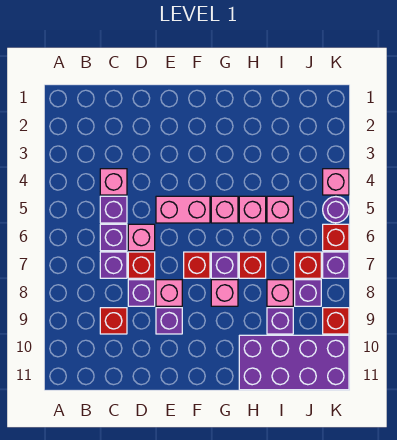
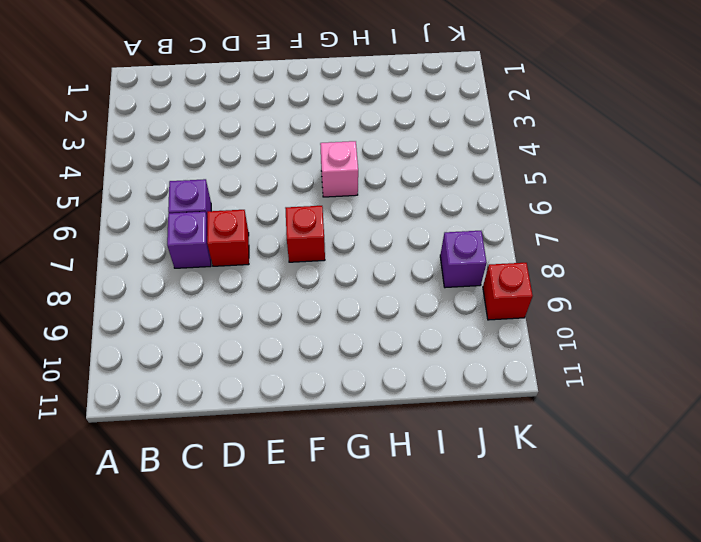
none -> pink brick C4 level 1
none -> purple brick C5 level 1
none -> red brick C9 level 1

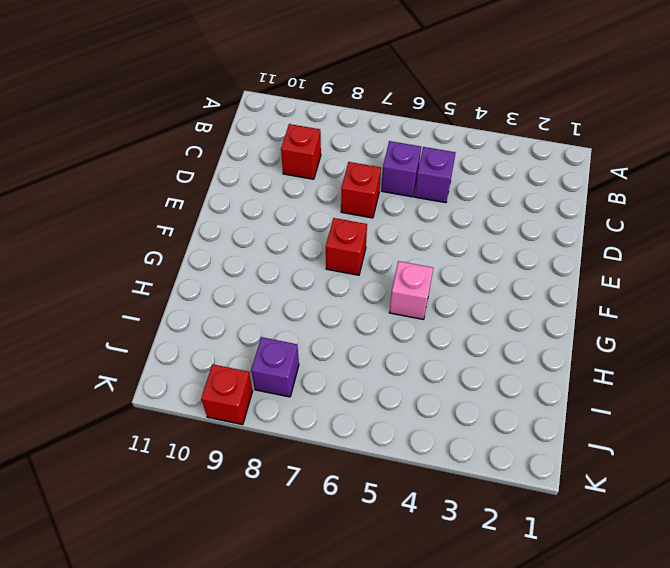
none -> pink brick C4 level 1
none -> purple brick C7 level 1
none -> pink brick D6 level 1

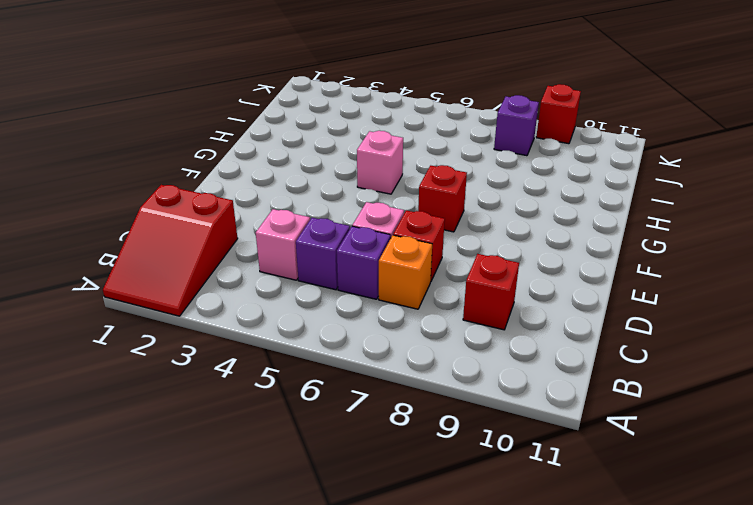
red slope A1:C2 level 1 top C -> none
orange brick C7 level 1 -> purple brick C7 level 1
none -> purple brick D8 level 1
none -> pink brick E5:F5 level 1
none -> pink brick E8 level 1

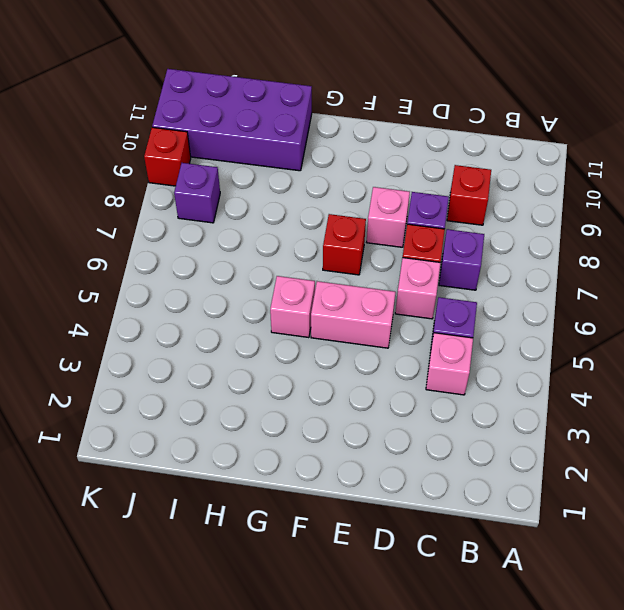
none -> purple brick C6 level 1
none -> purple brick E9 level 1
none -> purple brick G7 level 1

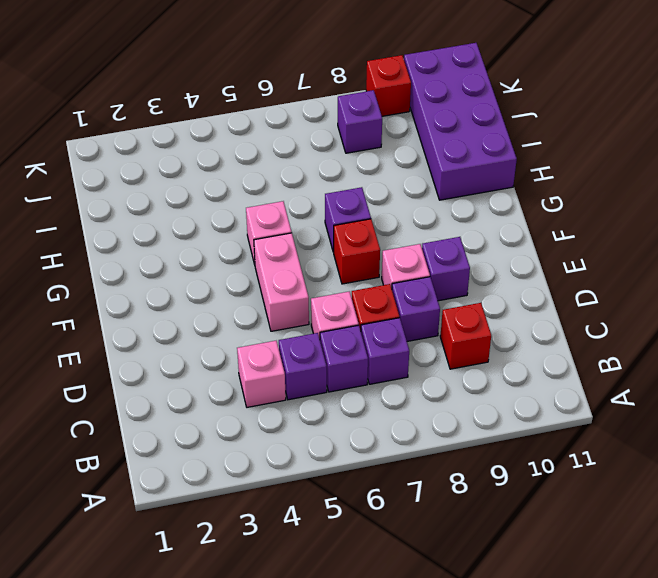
none -> pink brick G8 level 1
none -> pink brick H5 level 1
none -> red brick H7 level 1

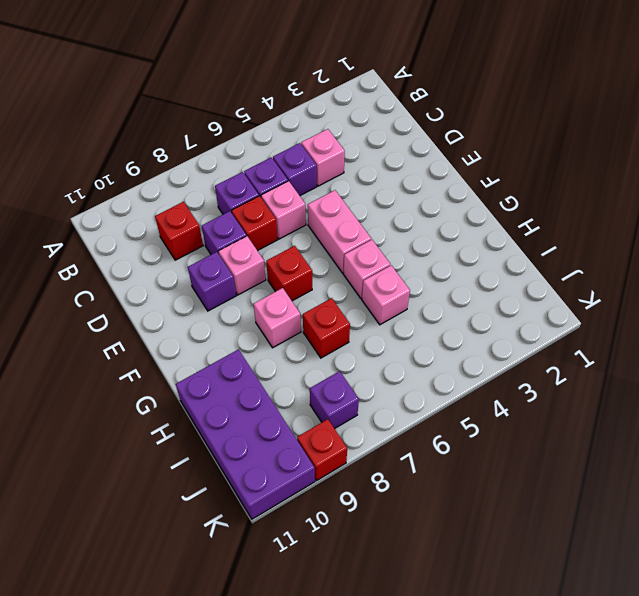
none -> purple brick G7 level 1
none -> pink brick I5 level 1
none -> pink brick I8 level 1

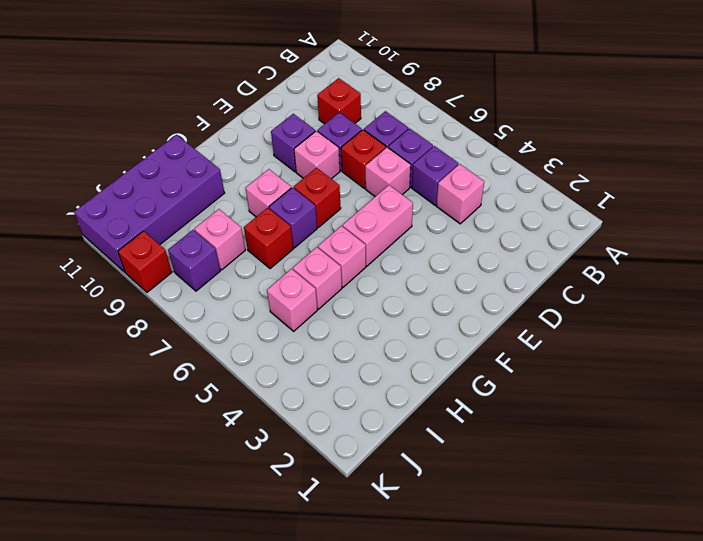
none -> purple brick I9 level 1
none -> red brick J7 level 1
none -> pink brick K4 level 1

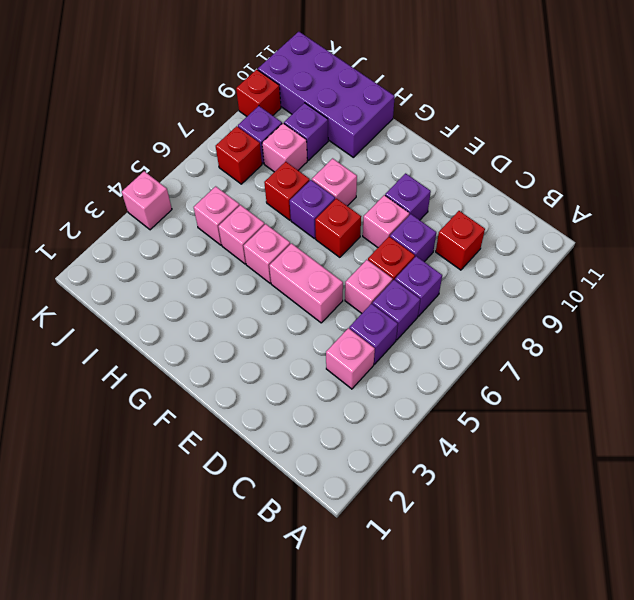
none -> purple round brick K5 level 1
none -> red brick K6 level 1
none -> purple brick K7 level 1

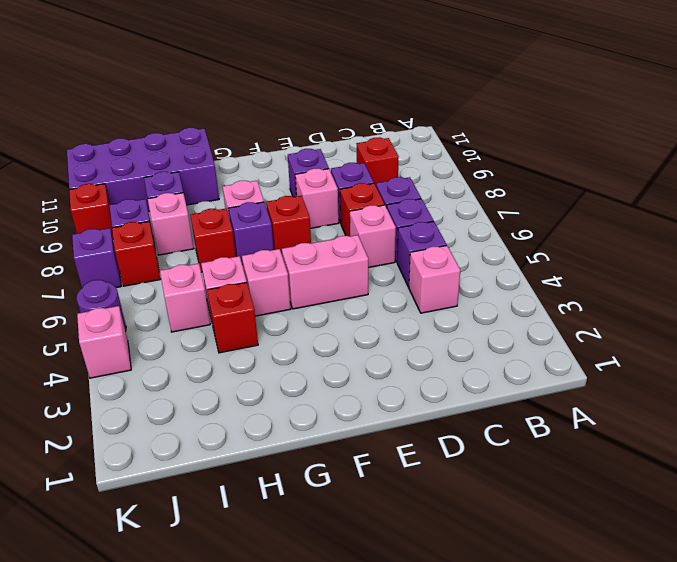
red brick H4 level 1 -> red brick K6 level 1

